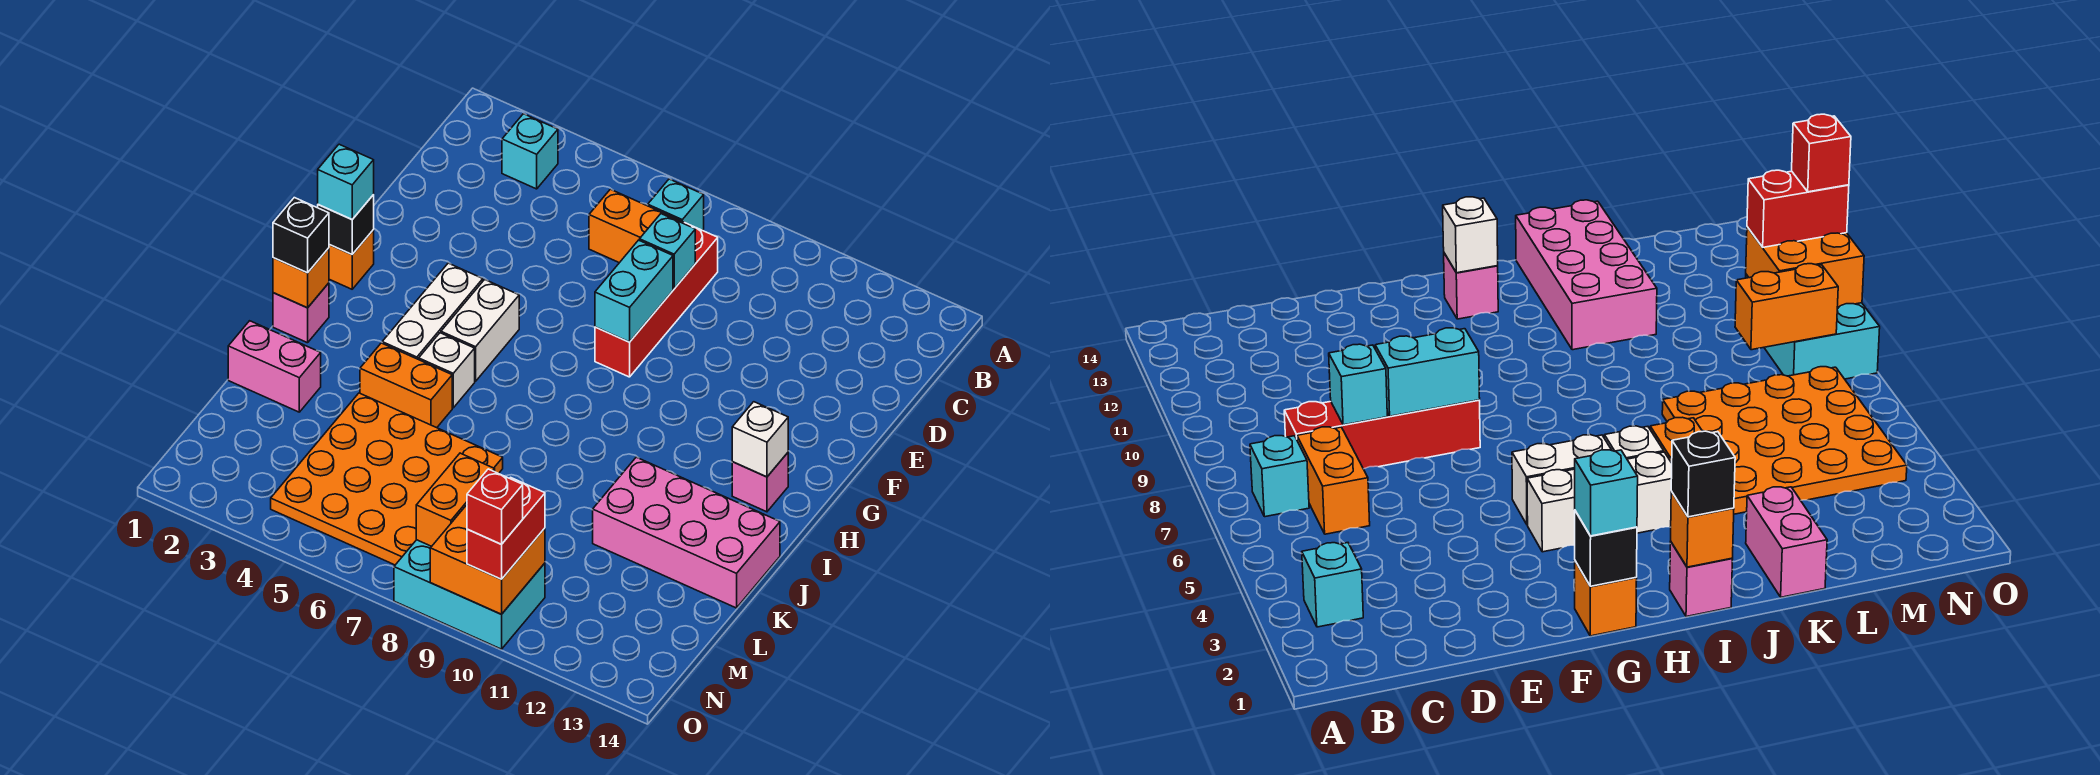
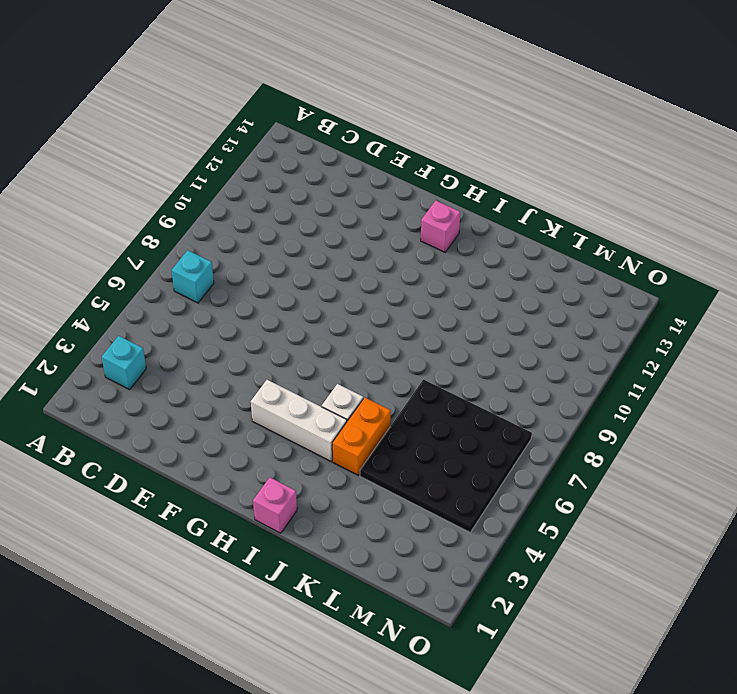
black plate K4:N7 level 1 -> orange plate K4:N7 level 1
none -> orange brick C6:C7 level 1
none -> red brick C8:F8 level 1
none -> orange brick G1 level 1

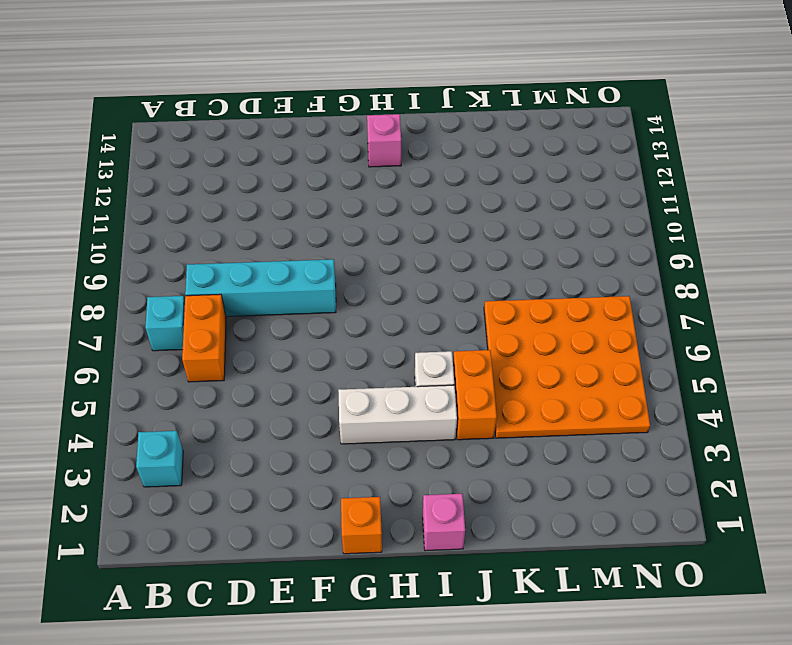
cyan brick C8:F8 level 1 -> red brick C8:F8 level 1
none -> white brick G5:H5 level 1
none -> pink brick J11:K14 level 1
none -> pink brick K1:K2 level 1

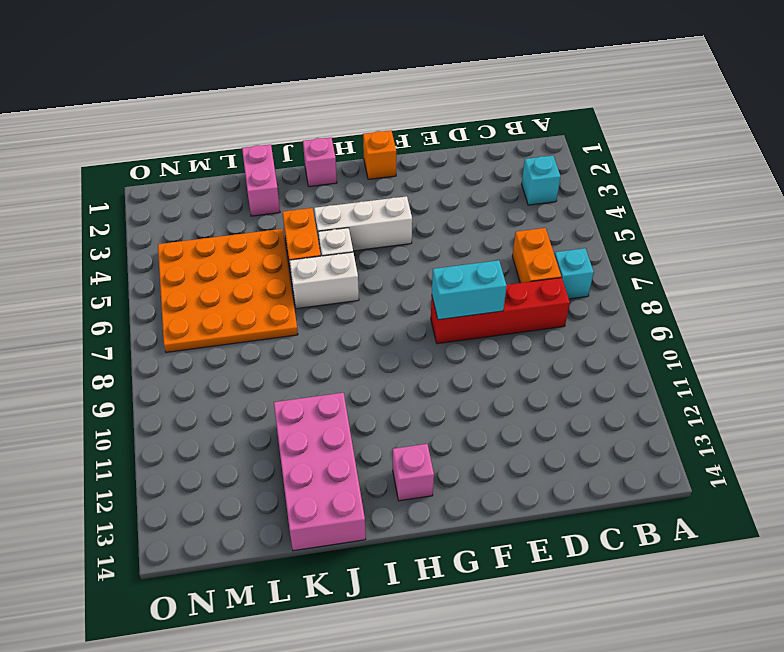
white brick I6:J6 level 1 -> white brick G5:H5 level 1
none -> cyan brick N8:O10 level 1
none -> cyan brick D8 level 2
none -> black brick G1 level 2

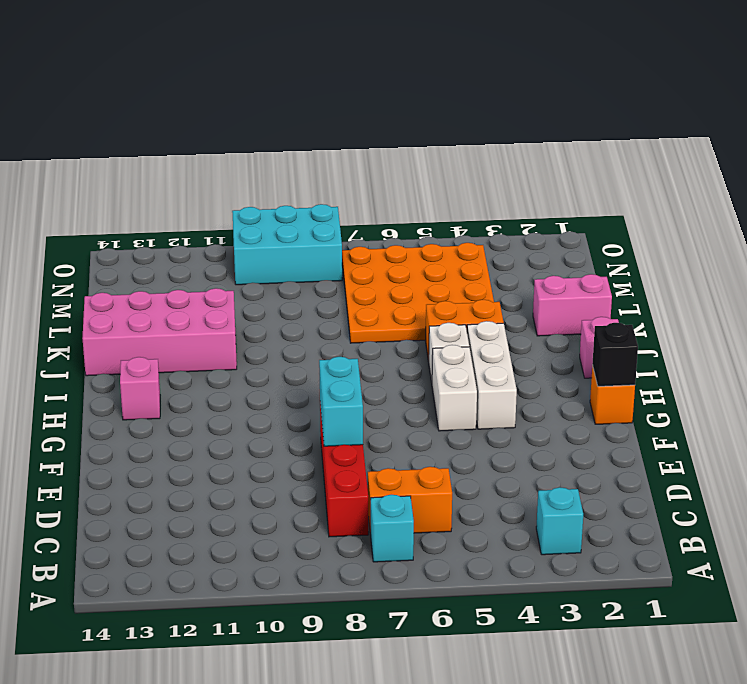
none -> cyan brick D8 level 2
none -> white brick H13 level 2
none -> orange brick I1 level 2

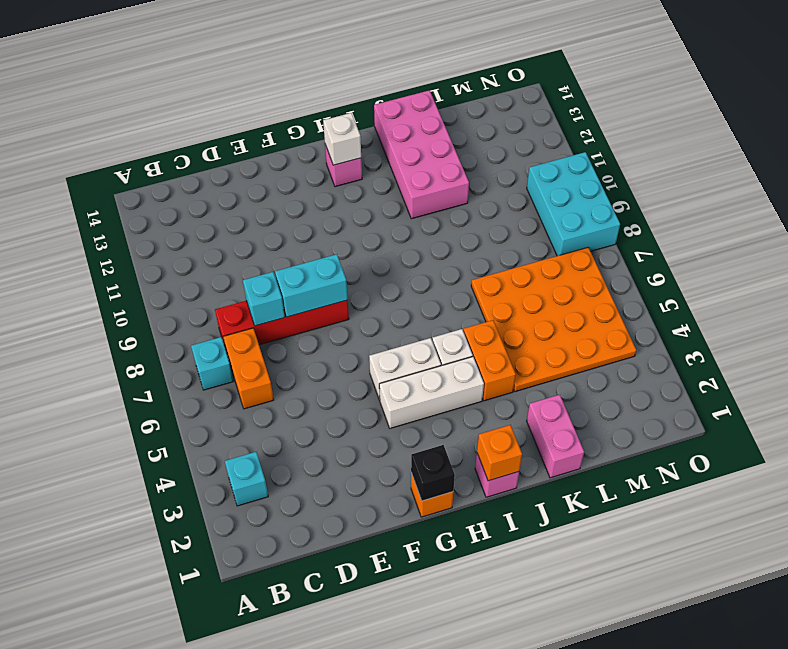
none -> orange brick M8:N8 level 2
none -> orange brick N9:O10 level 2
none -> cyan brick G1 level 3

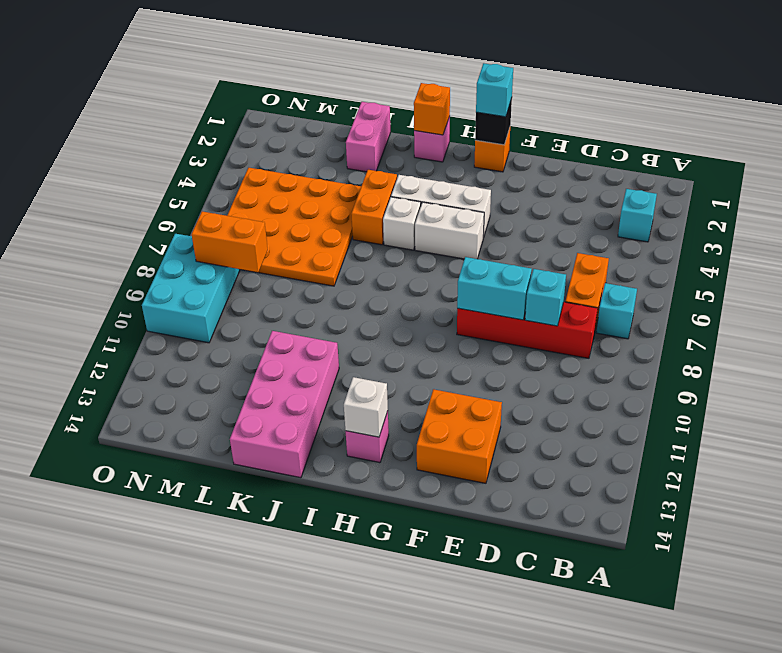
orange brick E12:F13 level 1 -> orange brick N9:O10 level 2
none -> black brick I1 level 3
none -> red brick N10:O10 level 3
none -> red brick O10 level 4

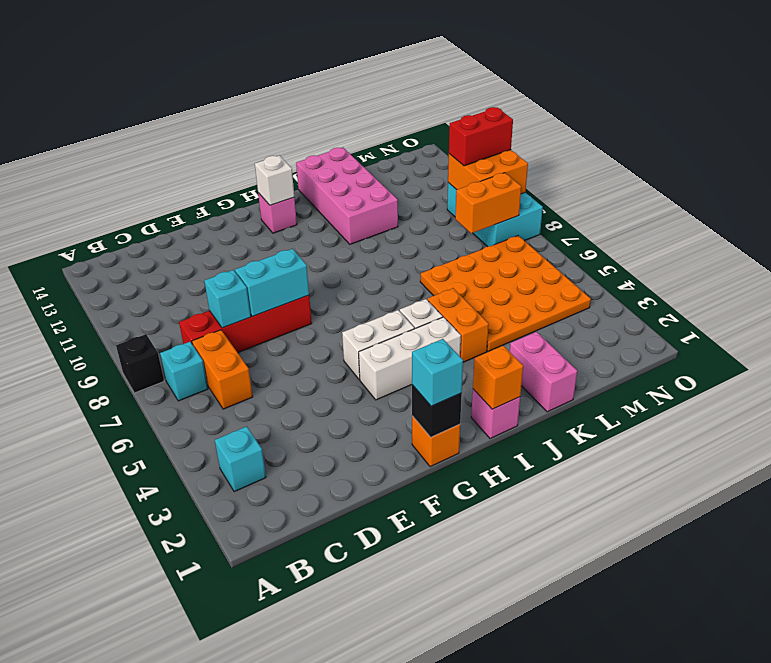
black brick A8 level 1 -> black brick I1 level 3
none -> red brick O10 level 4

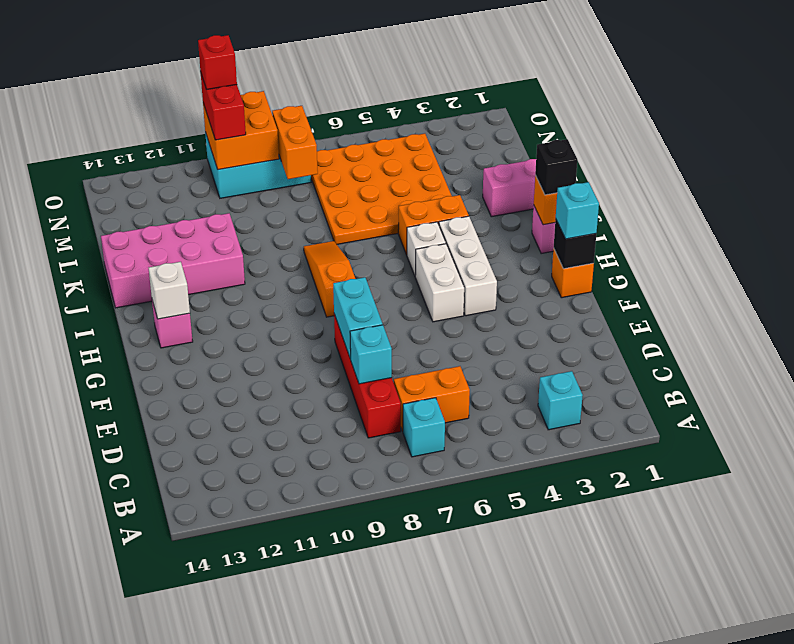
orange slope H8:J8 level 1 top H -> none

